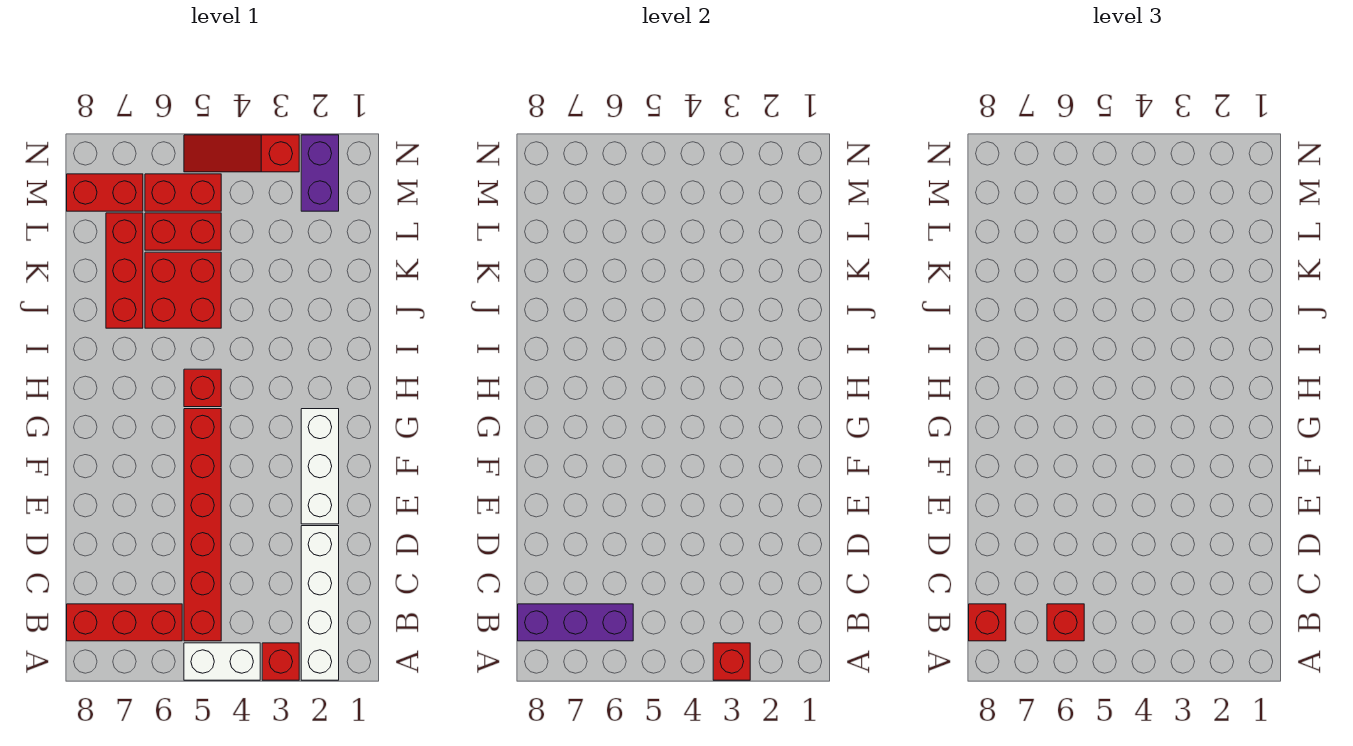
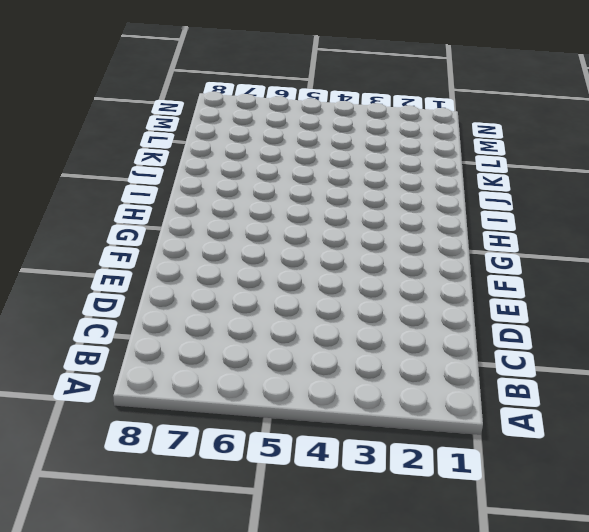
none -> white brick A2:D2 level 1
none -> red brick A3 level 1
none -> white brick A4:A5 level 1

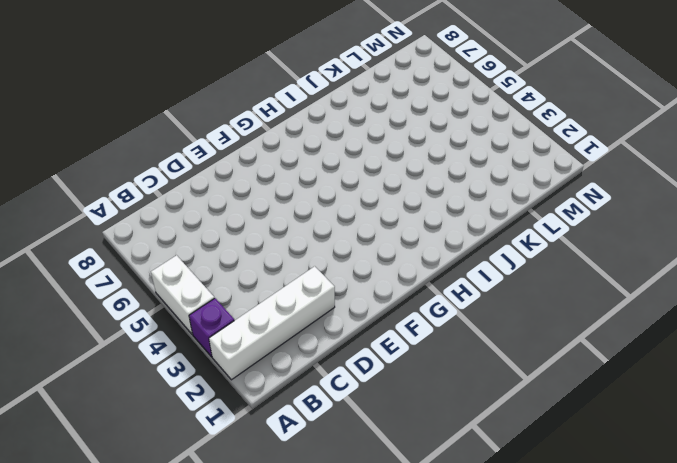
purple brick A3 level 1 -> red brick A3 level 1
none -> red brick B5:G5 level 1
none -> red brick B6:B8 level 1
none -> white brick E2:G2 level 1

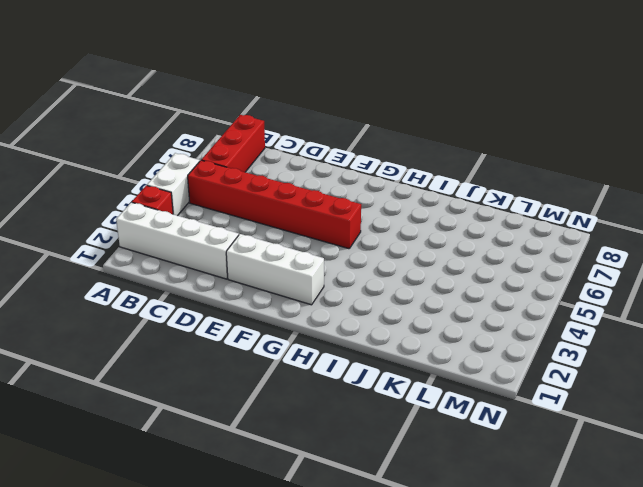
none -> red brick H5 level 1
none -> red brick J5:K6 level 1
none -> red brick J7:L7 level 1

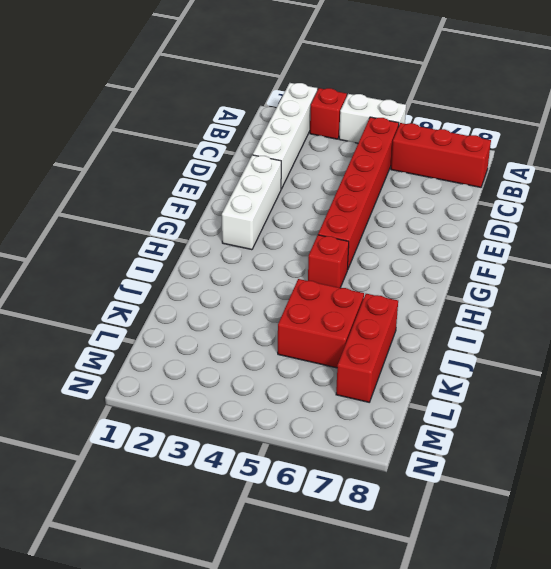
none -> red brick L5:L6 level 1
none -> purple brick M2:N2 level 1
none -> red brick M5:M6 level 1

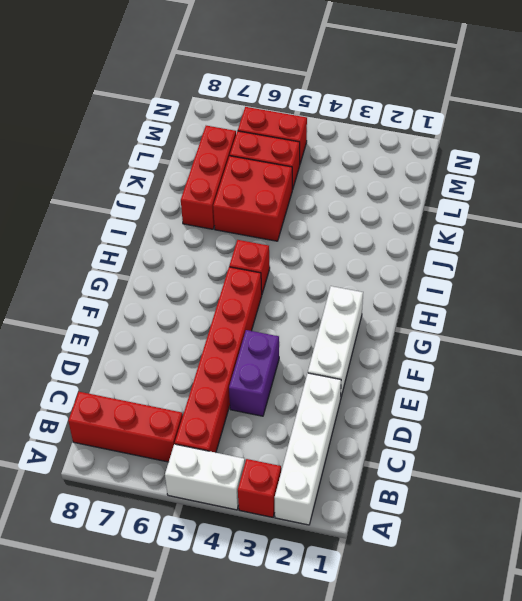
purple brick D4:E4 level 1 -> purple brick M2:N2 level 1
none -> red brick M7:M8 level 1
none -> red slope N3:N5 level 1 top 3
none -> red brick A3 level 2

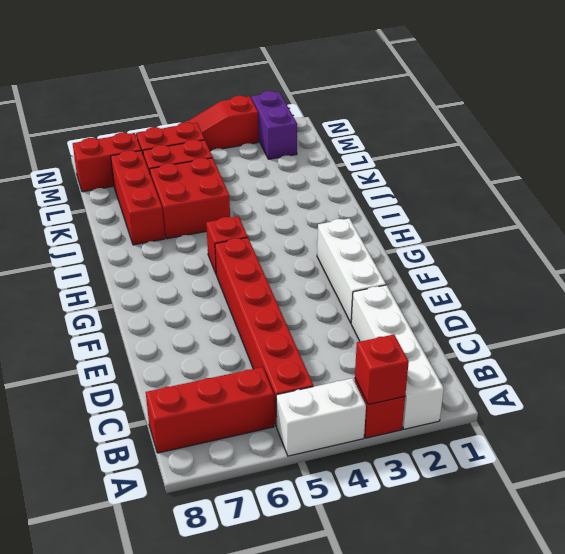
none -> purple brick B6:B8 level 2
none -> red brick B6 level 3
none -> red brick B8 level 3

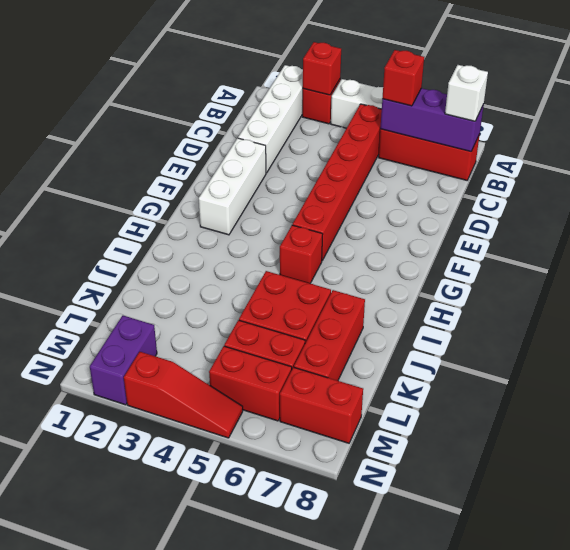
white brick B8 level 3 -> red brick B8 level 3

